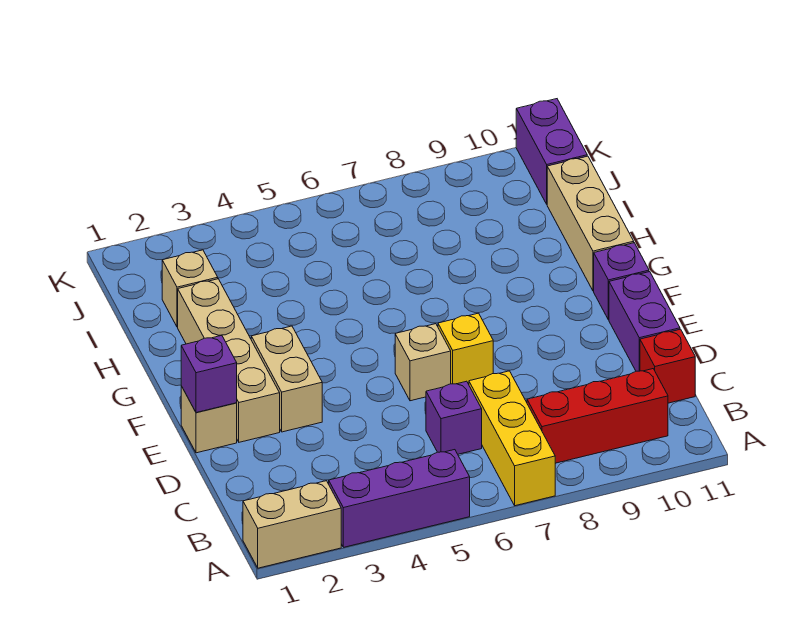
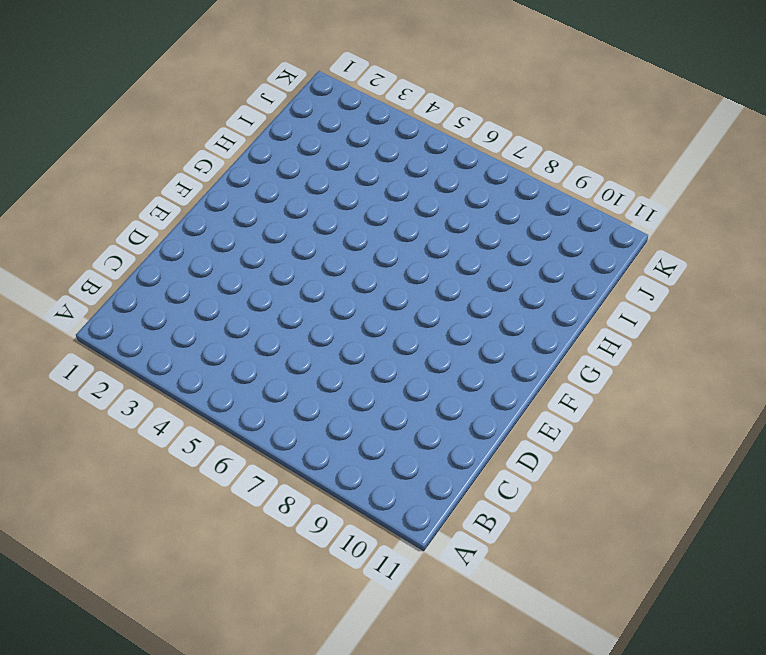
none -> tan brick A1:A2 level 1
none -> purple brick A3:A5 level 1
none -> yellow brick A7:C7 level 1

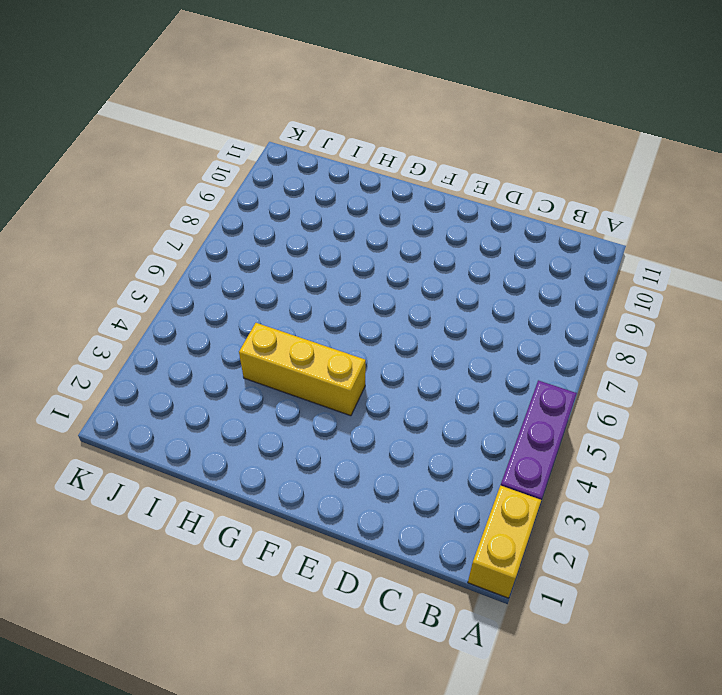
yellow brick A1:A2 level 1 -> tan brick A1:A2 level 1
yellow brick F4:H4 level 1 -> yellow brick A7:C7 level 1
none -> red brick B8:B10 level 1
none -> purple brick C6 level 1
none -> red brick C11 level 1

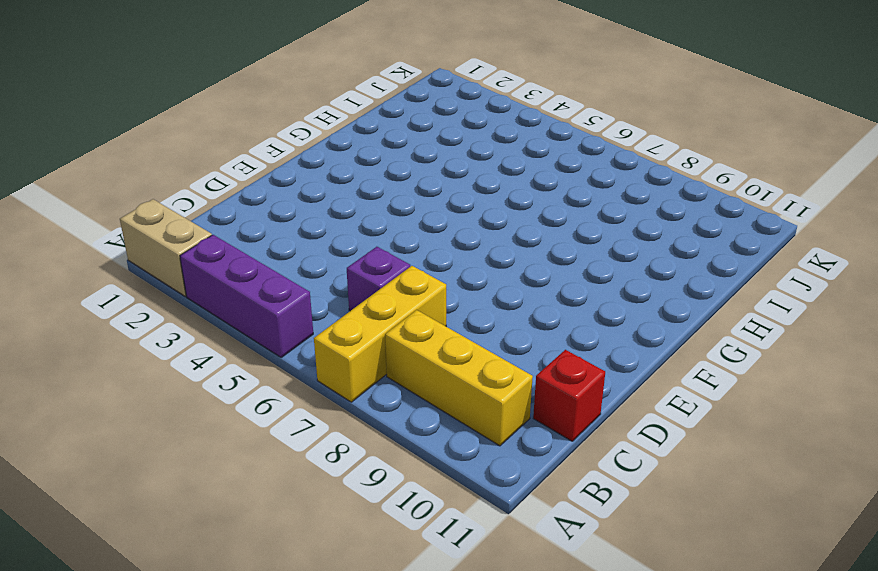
yellow brick B8:B10 level 1 -> red brick B8:B10 level 1
none -> purple brick D11:E11 level 1
none -> tan brick E1 level 1
none -> tan brick E2:H2 level 1

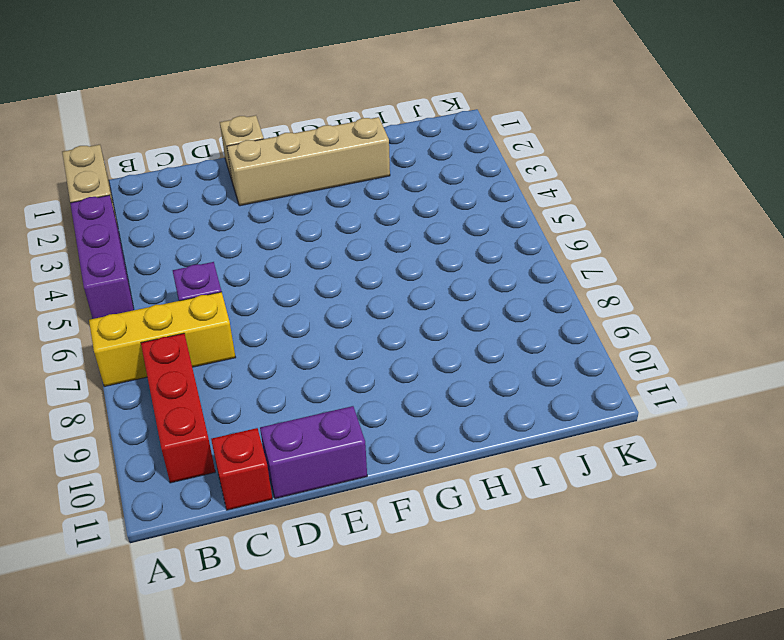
none -> tan brick E3:F3 level 1
none -> tan brick E6 level 1
none -> yellow brick E7 level 1

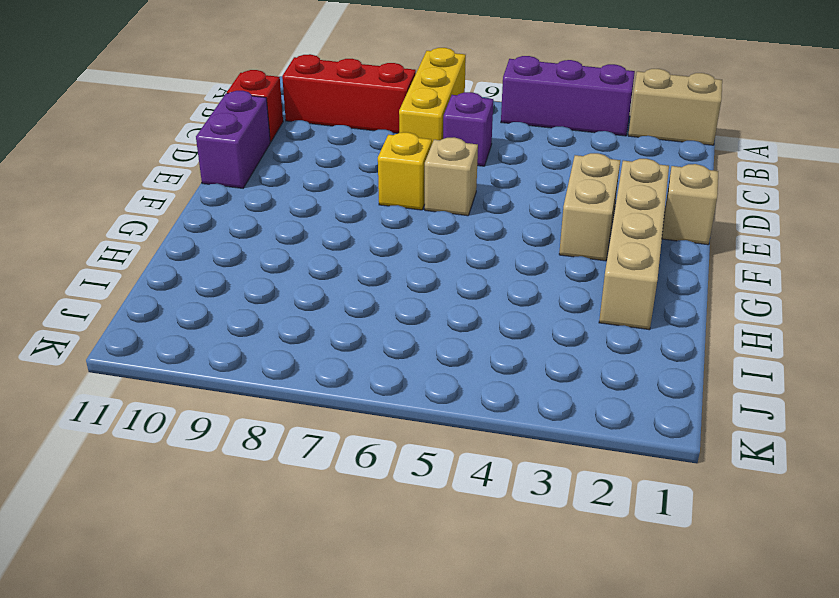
none -> purple brick F11 level 1
none -> tan brick G11:I11 level 1
none -> tan brick I2 level 1

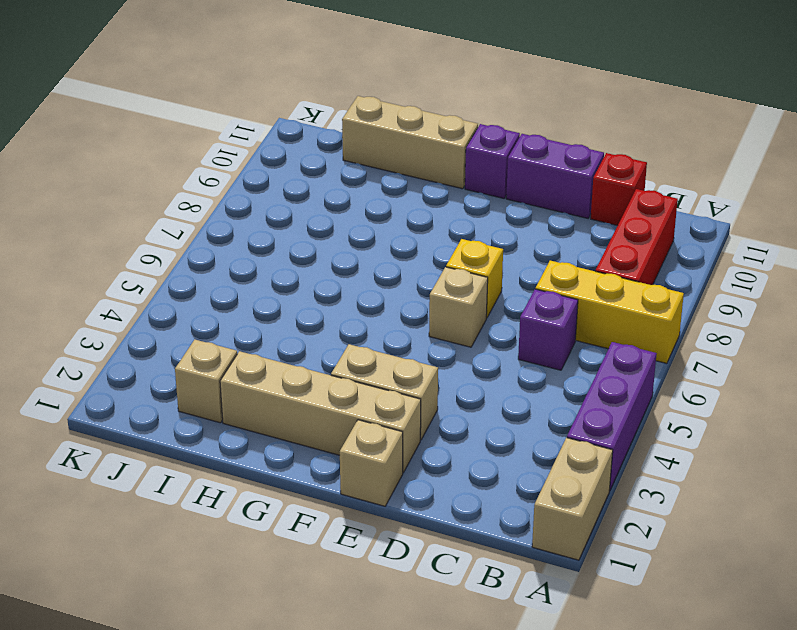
none -> purple brick J11:K11 level 1
none -> purple brick E1 level 2

